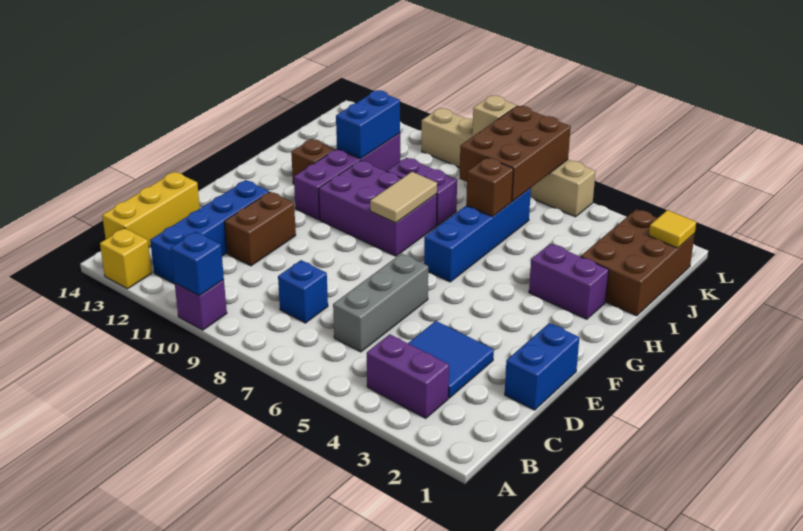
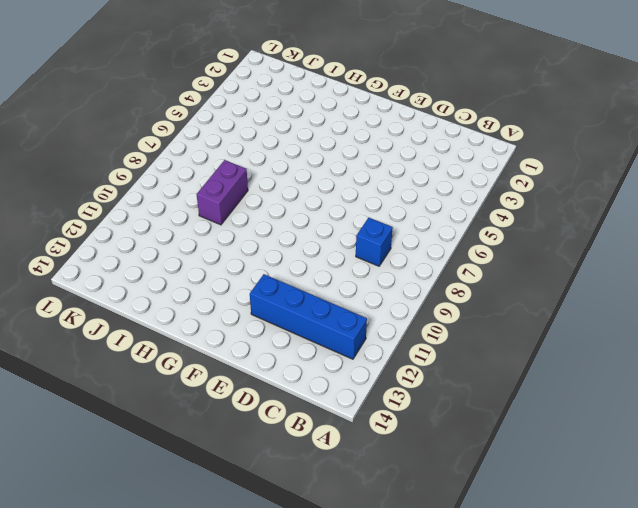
none -> purple brick A10 level 1
none -> yellow brick A13 level 1
none -> purple brick B3:B4 level 1

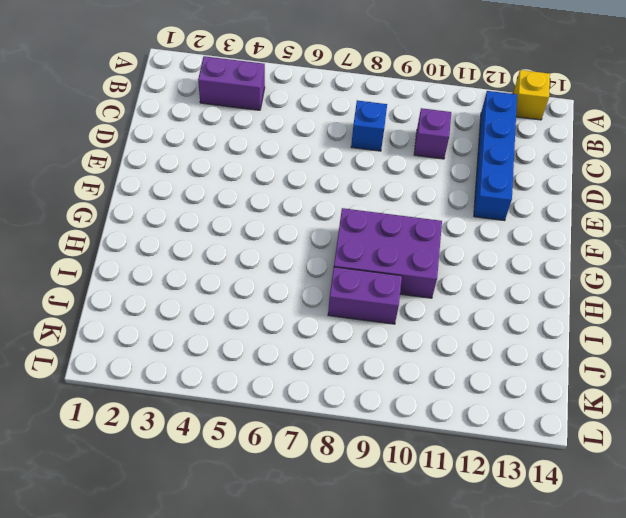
purple brick C10 level 1 -> purple brick A10 level 1
none -> yellow brick B14:D14 level 1
none -> blue tile C3:D4 level 1
none -> grey brick C6:E6 level 1

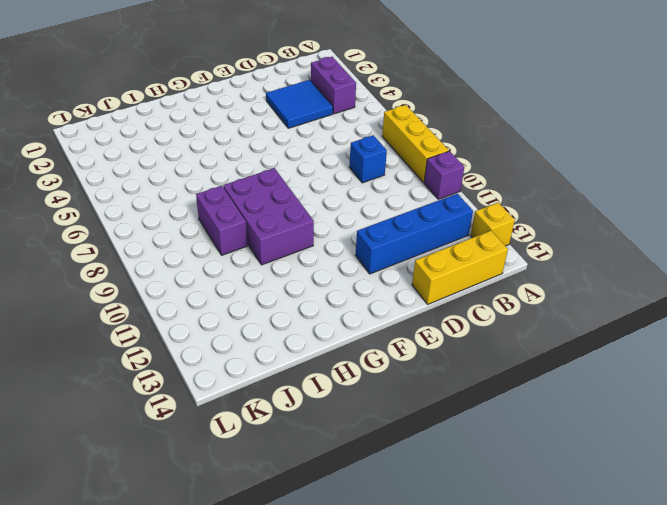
yellow brick A7:A9 level 1 -> none
none -> grey brick C6:E6 level 1
none -> blue brick D1:E1 level 1
none -> brown brick D11:E11 level 1

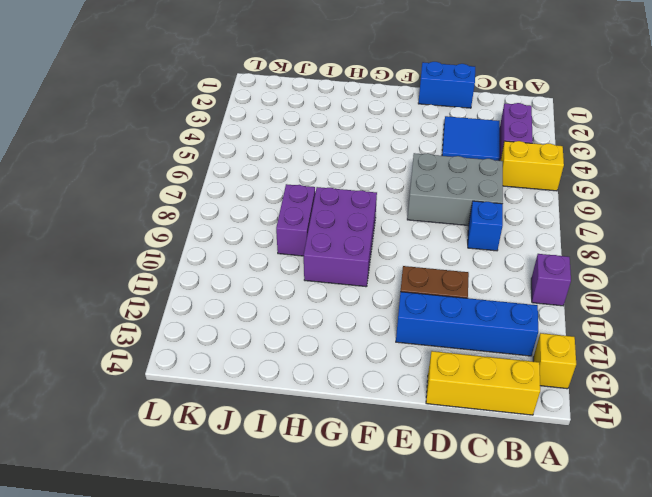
yellow brick A5:B5 level 1 -> none
grey brick C6:E7 level 1 -> grey brick C6:E6 level 1
none -> blue brick G6:J6 level 1
none -> purple brick G11:J11 level 1
none -> purple brick H2:H3 level 1

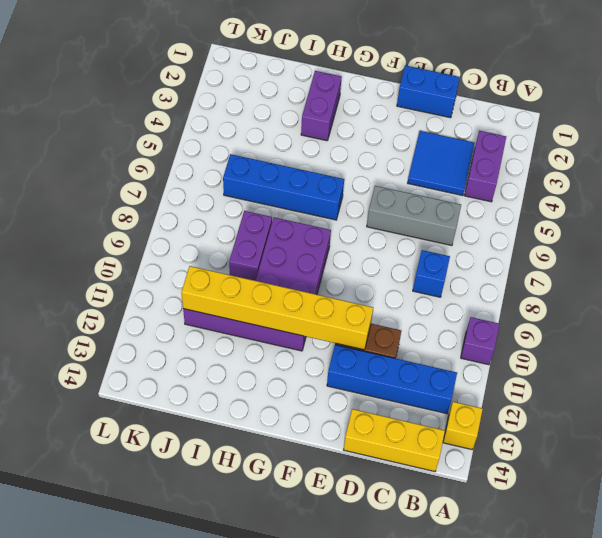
yellow brick E11:J11 level 2 -> blue brick I11:J11 level 2
none -> brown brick H12 level 1
none -> brown brick I1:K2 level 1
none -> tan brick L5:L10 level 1

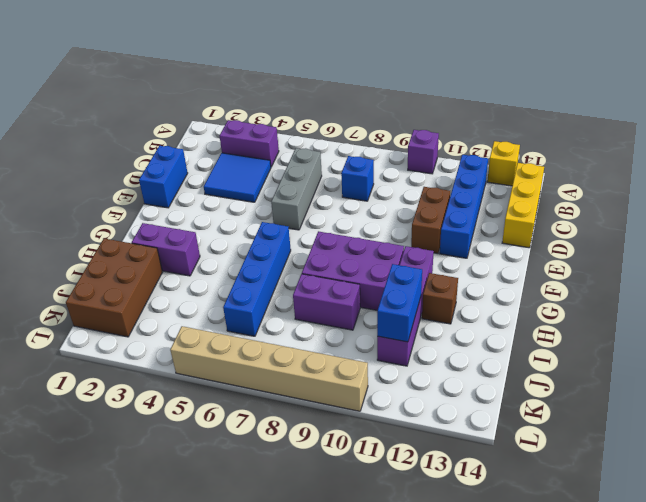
none -> blue brick A10 level 2
none -> tan tile G8:H8 level 2
none -> brown brick I6 level 2

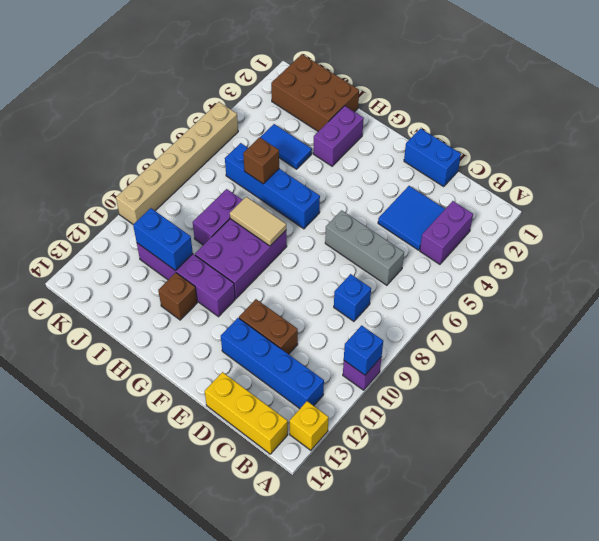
blue tile I4:J4 level 1 -> none
none -> brown brick J6:L7 level 2
none -> yellow tile K1 level 2
none -> tan brick L8 level 2

